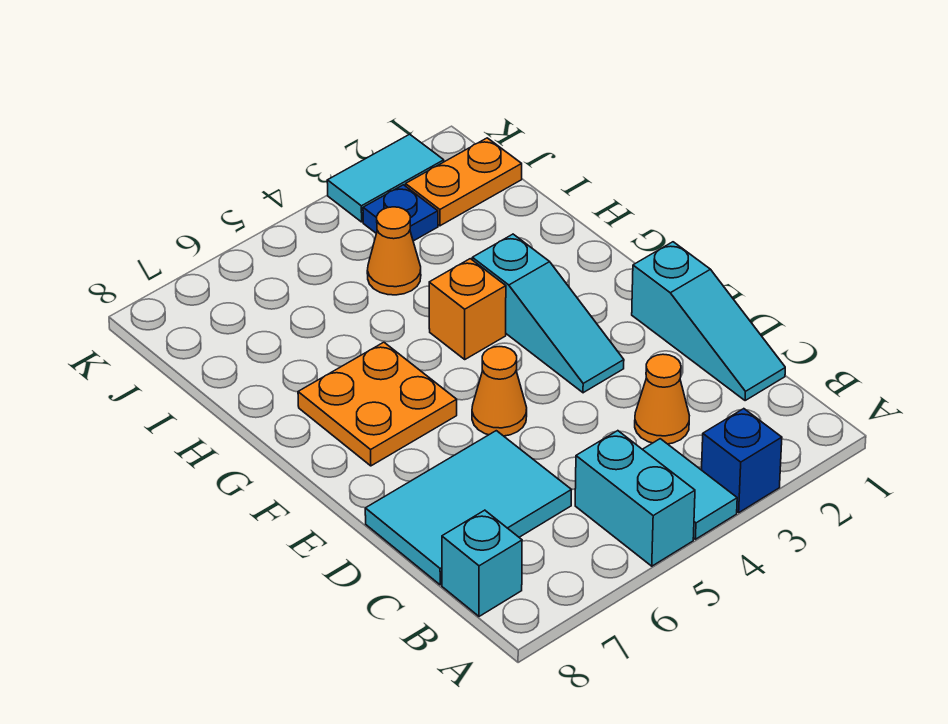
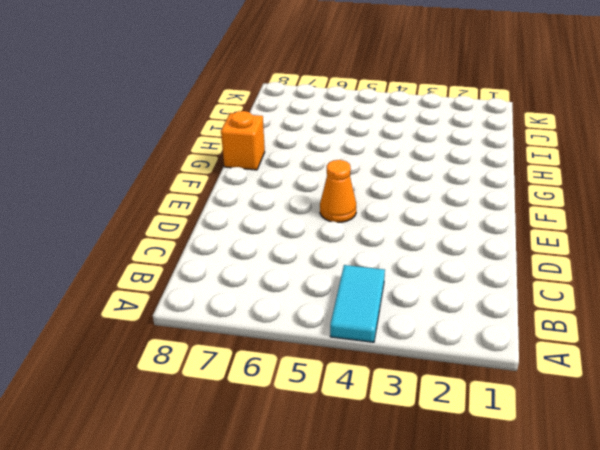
orange brick G8 level 1 -> orange brick G4 level 1
none -> blue brick A3 level 1
none -> cyan brick A5:B5 level 1
none -> cyan brick B8 level 1

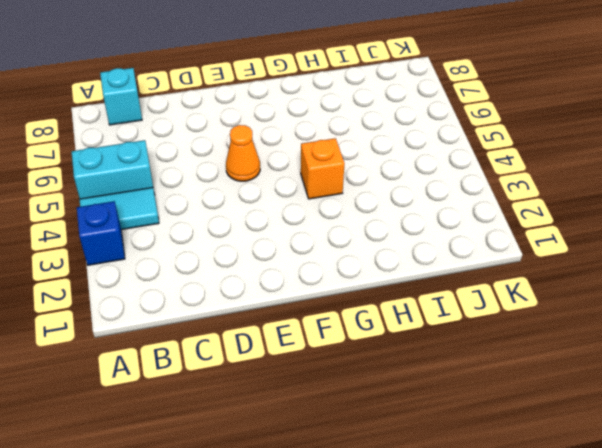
none -> cyan slope C1:E1 level 1 top E
none -> orange cone C3 level 1
none -> cyan tile C6:D8 level 1

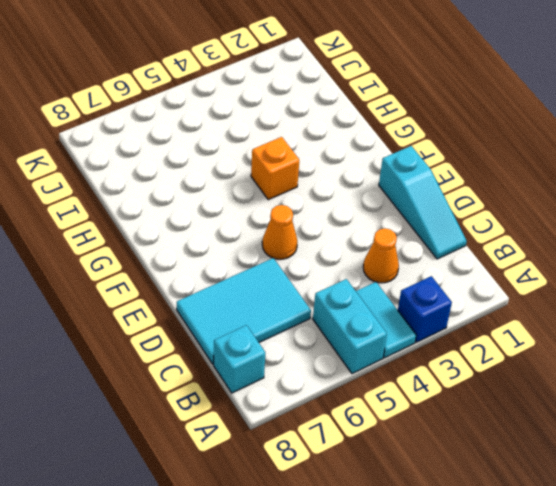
none -> cyan slope E3:G3 level 1 top G
none -> orange plate F6:G7 level 1
none -> orange cone I4 level 1

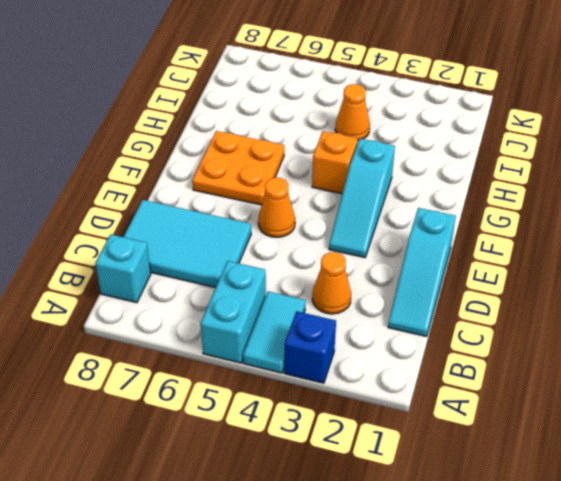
none -> orange plate J1:J2 level 1
none -> blue plate J3 level 1
none -> cyan tile K2:K3 level 1

